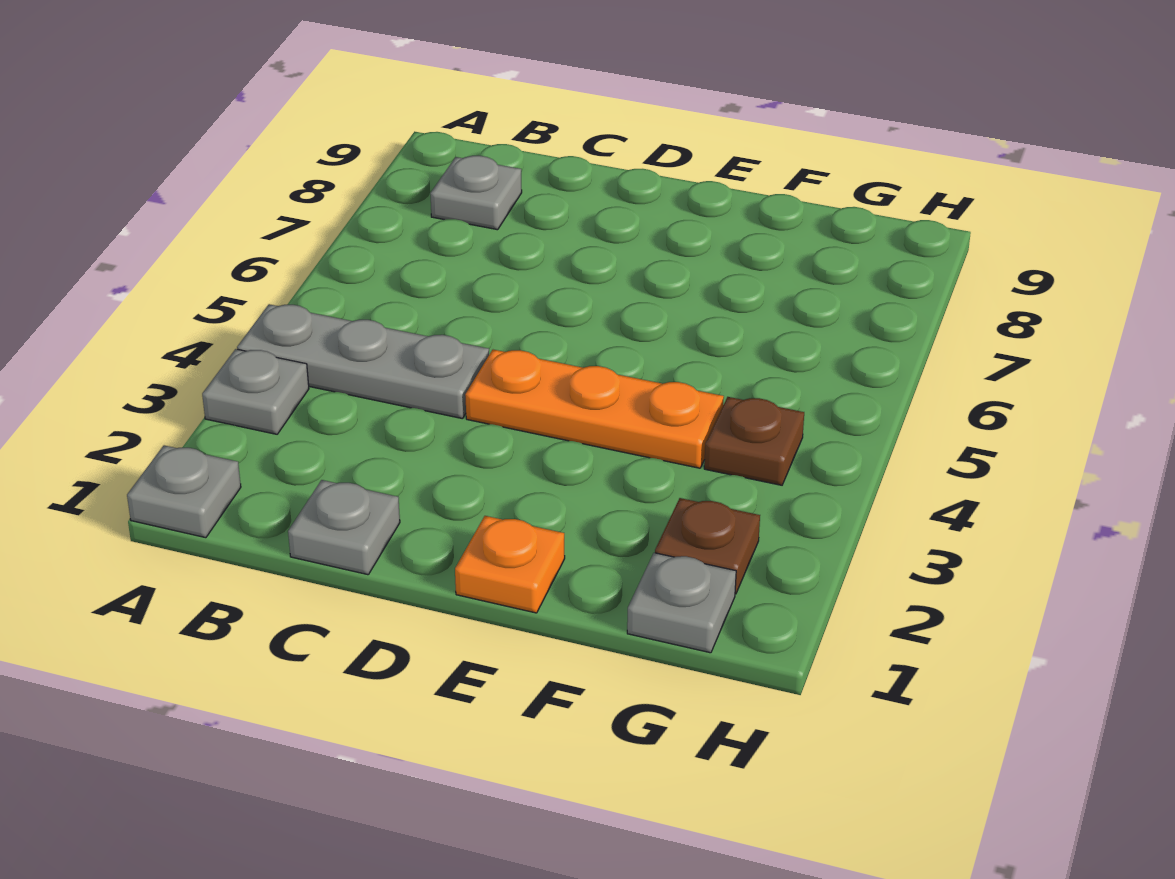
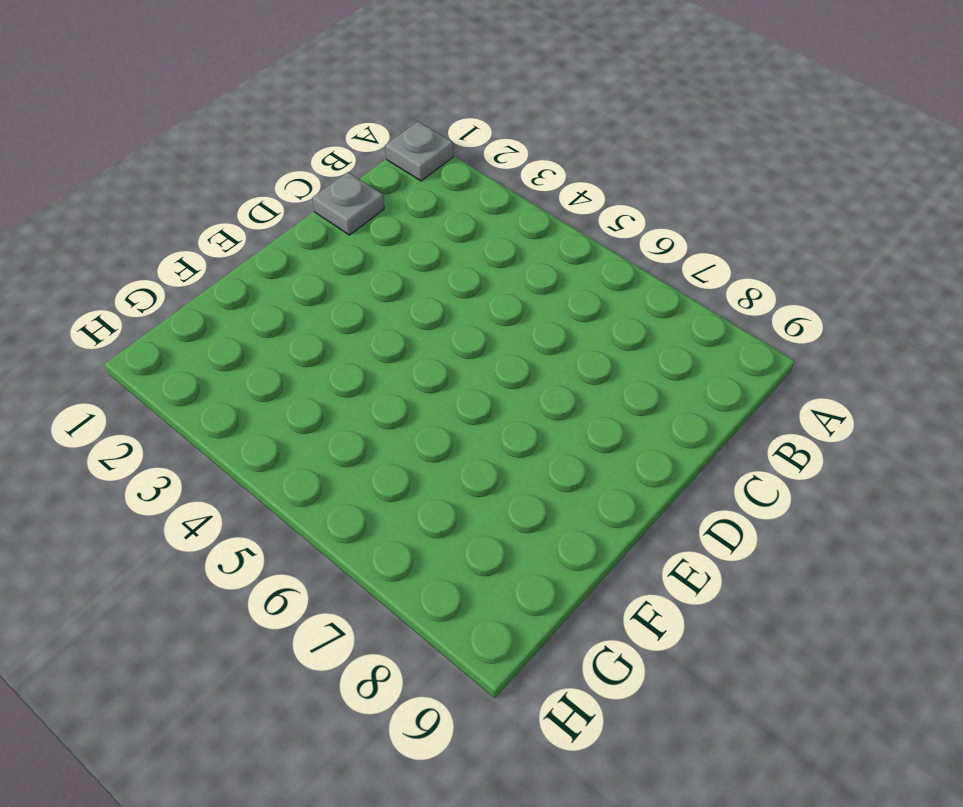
none -> grey plate A3 level 1
none -> grey plate A4:C4 level 1

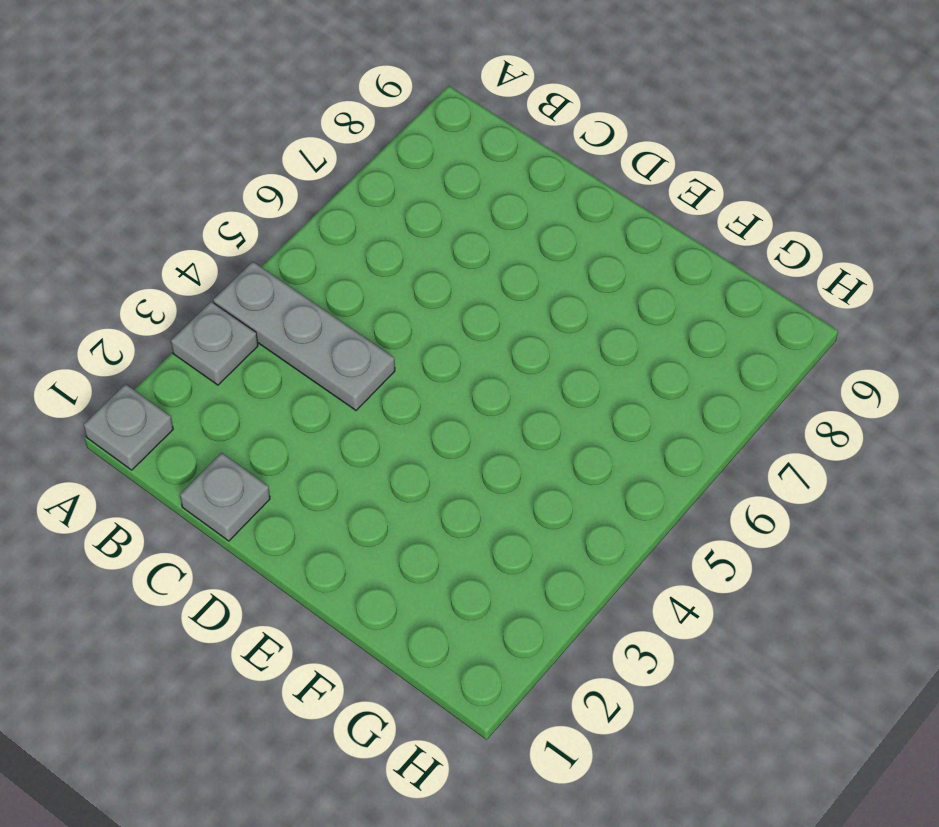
none -> grey plate B8 level 1
none -> orange plate D4:F4 level 1

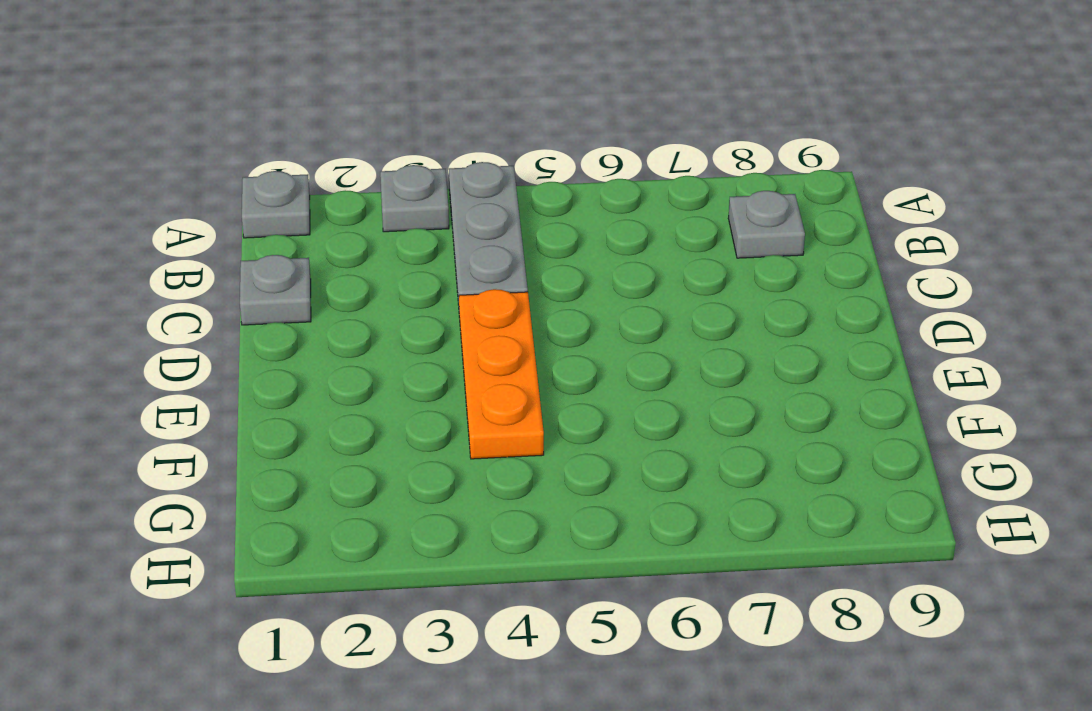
none -> orange plate E1 level 1
none -> grey plate G1 level 1

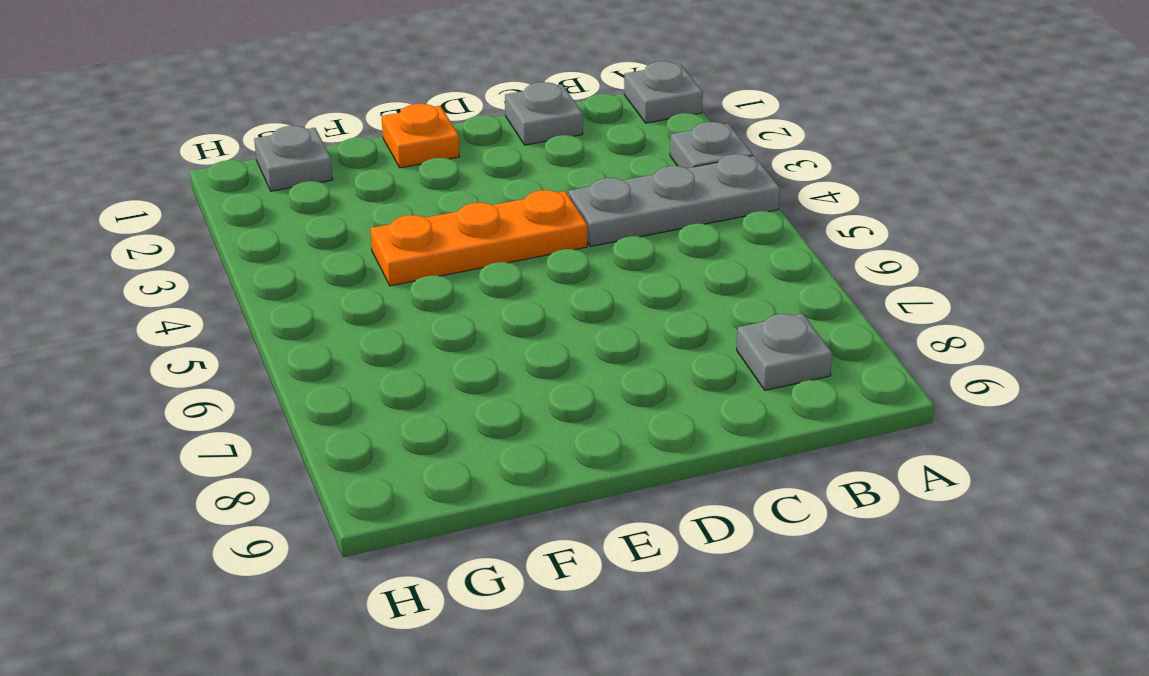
none -> brown plate G2 level 1
none -> brown plate G4 level 1

